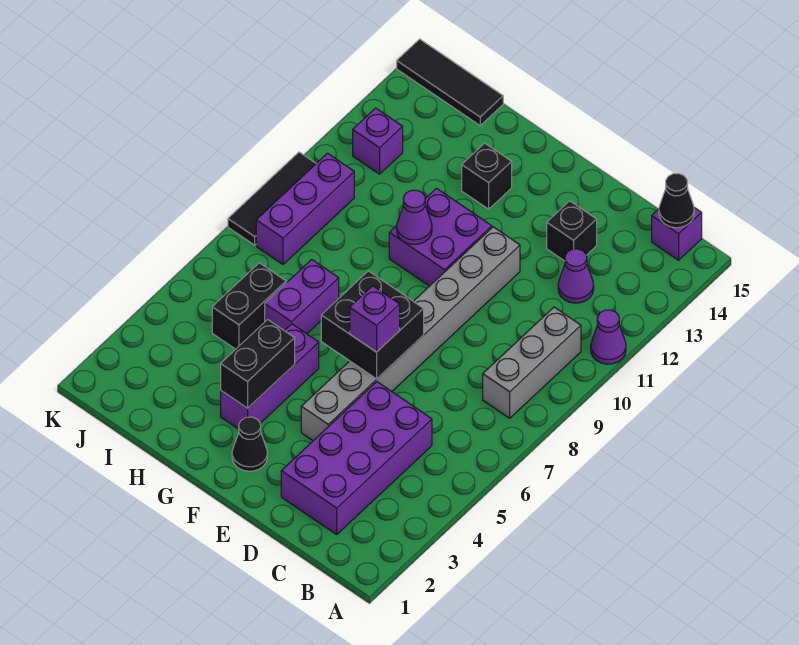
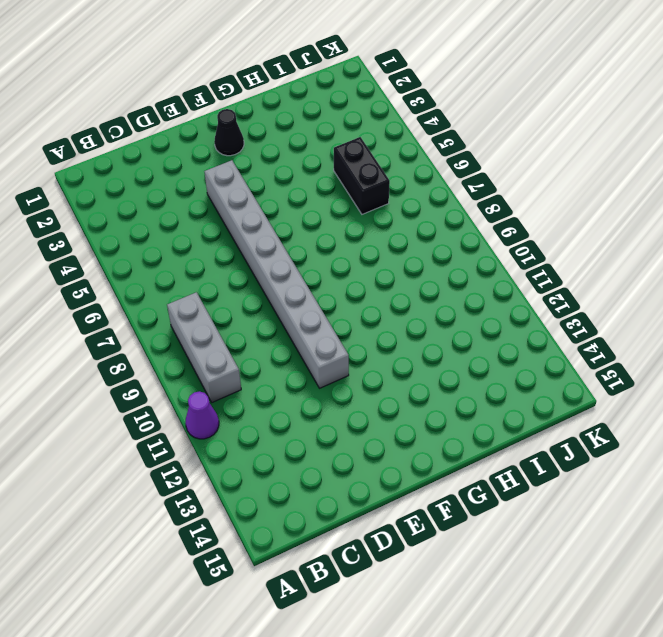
none -> purple brick B15 level 1
none -> purple brick C2:D5 level 1
none -> purple cone C12 level 1

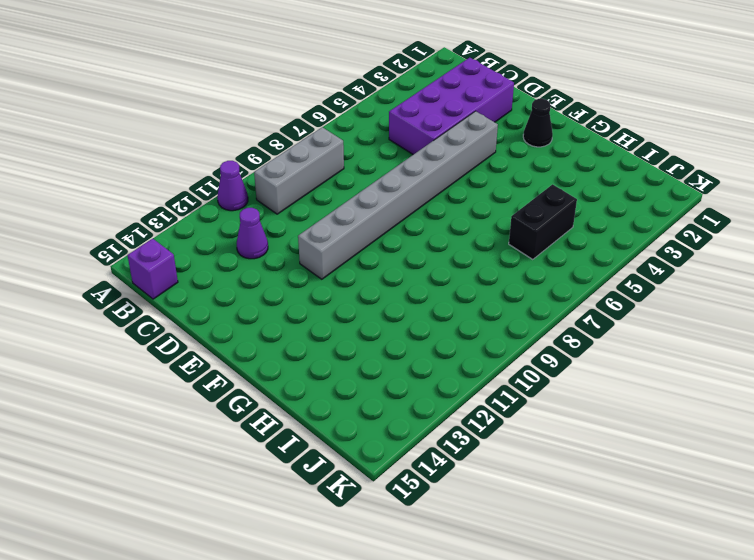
none -> black brick D13 level 1
none -> purple brick F10:G11 level 1
none -> purple brick G3:G5 level 1

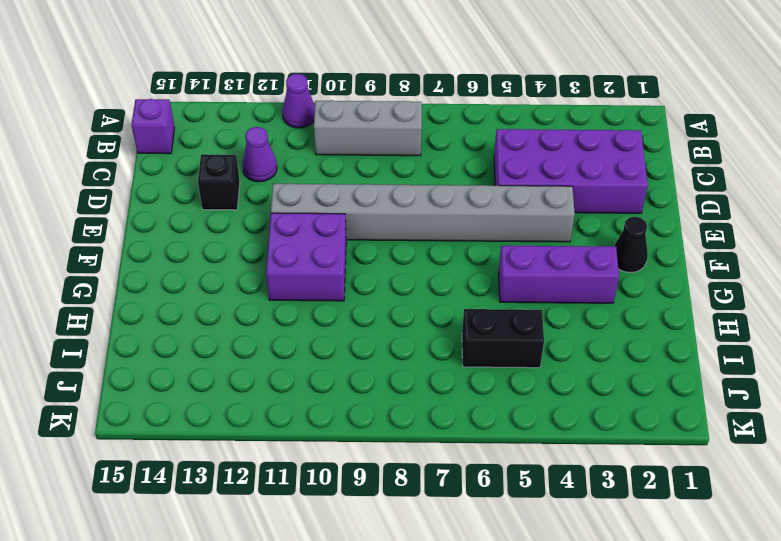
none -> black brick G13 level 1
none -> purple brick H6:H7 level 1
none -> black tile I15:K15 level 1

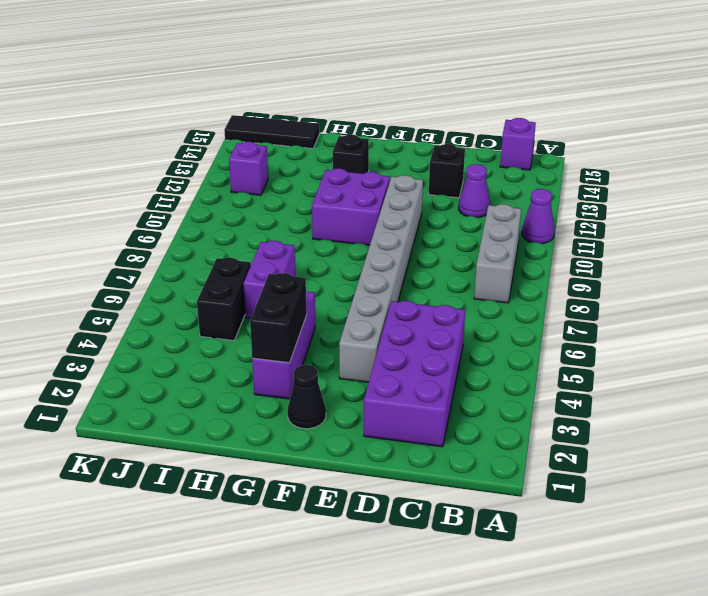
none -> purple brick J8:J10 level 1
none -> black tile K8:K10 level 1
none -> black cone B15 level 2

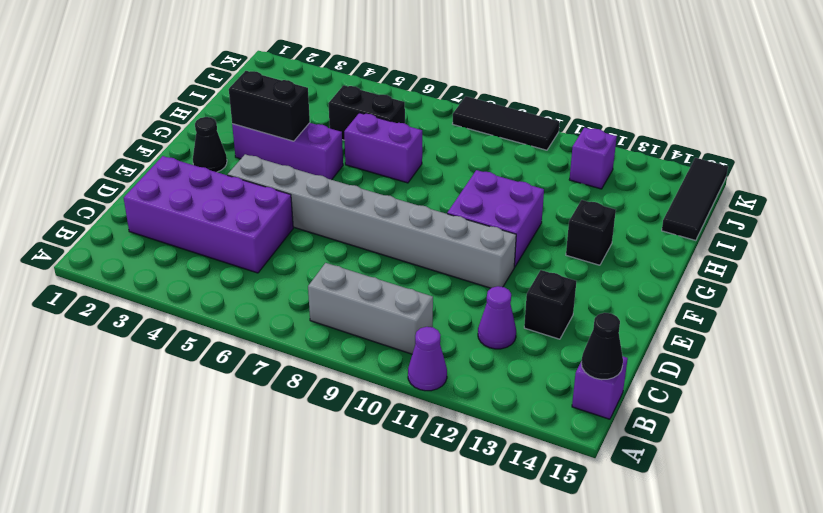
none -> purple brick J8:J10 level 1
none -> black brick E6:F7 level 2
none -> purple cone G10 level 2

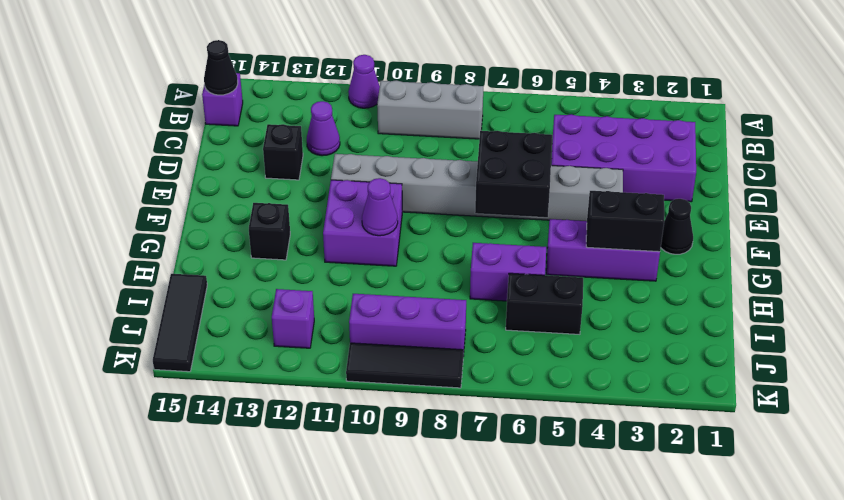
none -> purple brick E6 level 3

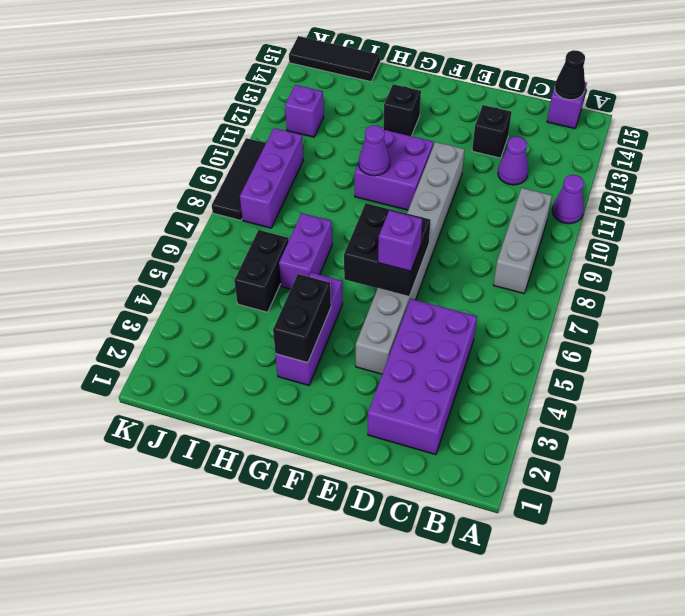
none -> black cone F2 level 1

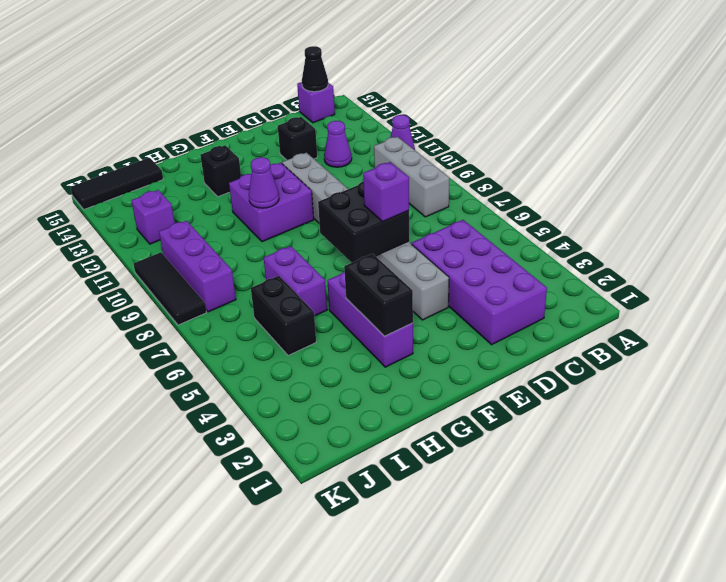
none -> black cone F2 level 1

